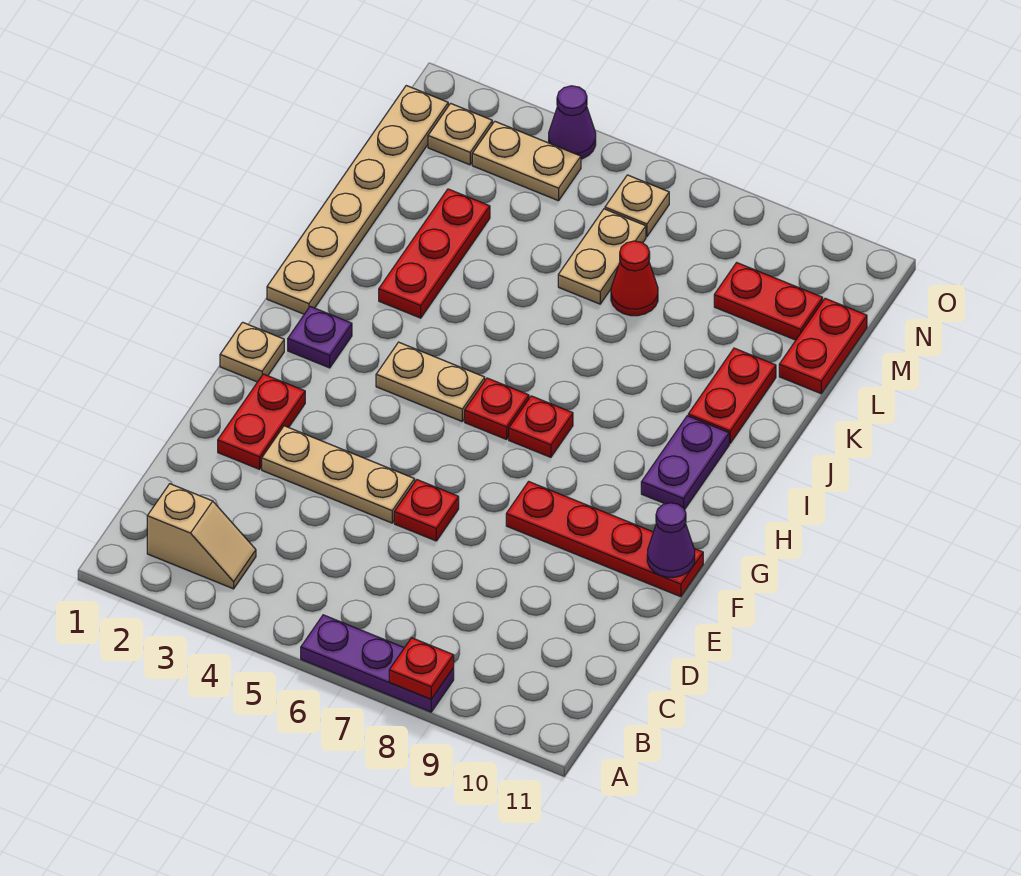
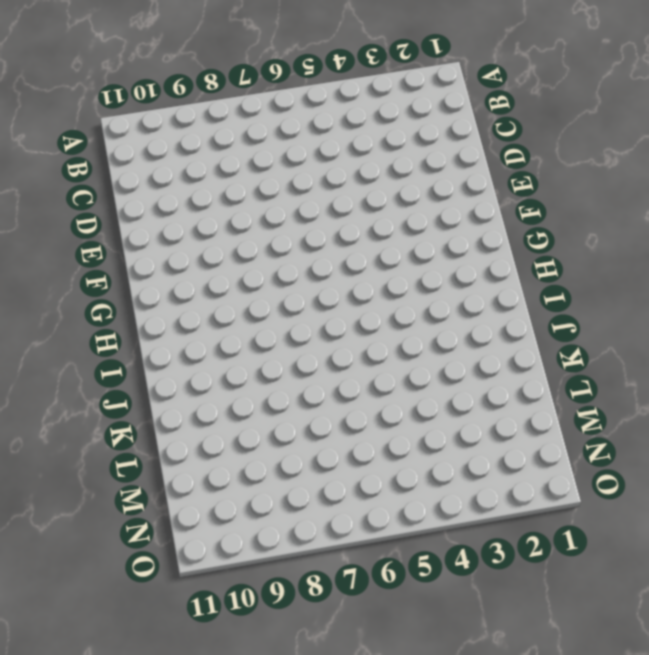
none -> purple plate A6:A8 level 1
none -> tan slope B2:B3 level 1 top 2
none -> red plate E2:F2 level 1

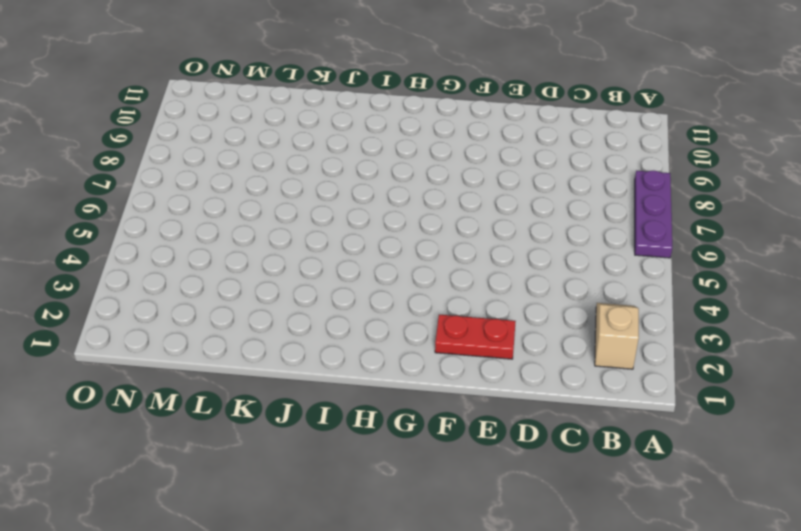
none -> tan plate E3:E5 level 1
none -> red plate E6 level 1
none -> red plate F8:F11 level 1

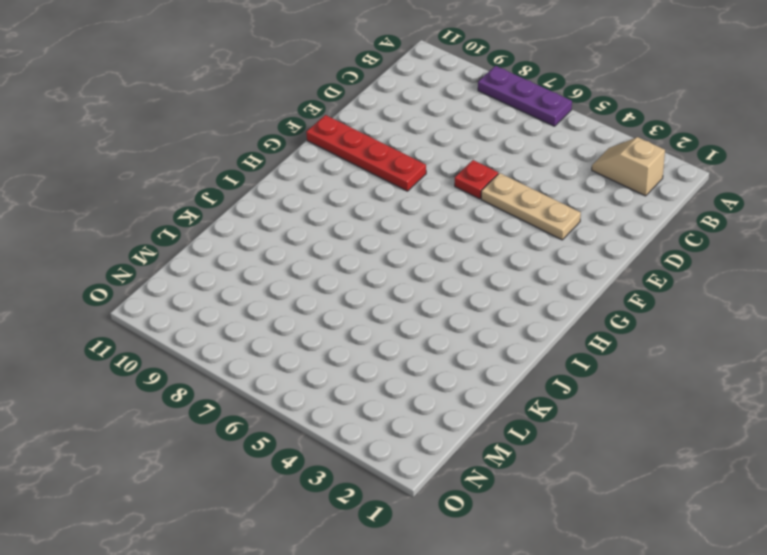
none -> red plate E2:F2 level 1
none -> tan plate G1 level 1
none -> purple plate H2 level 1

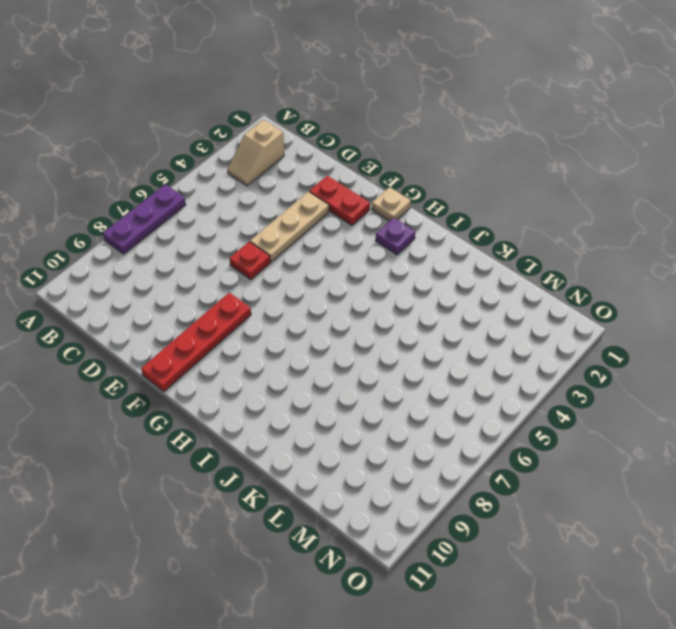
none -> tan plate H4:H5 level 1
none -> red plate H6 level 1
none -> red plate H7 level 1

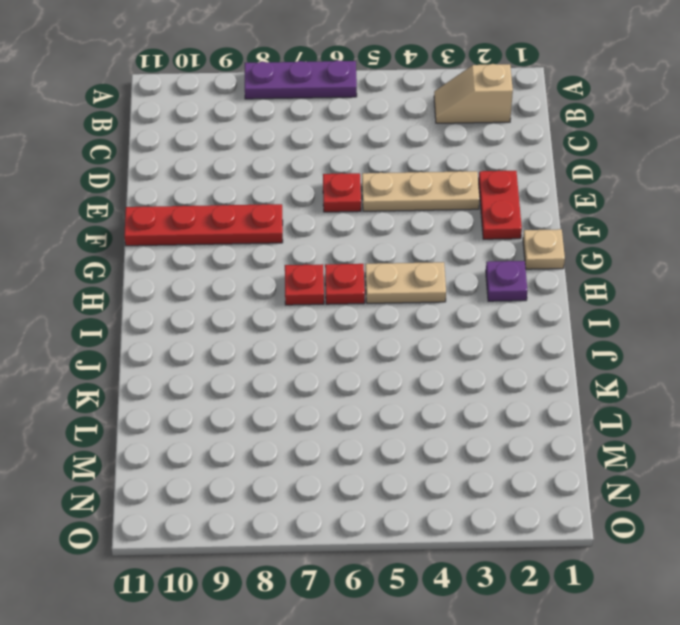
none -> purple plate H10:I10 level 1
none -> tan plate I1:N1 level 1
none -> red plate J3:L3 level 1

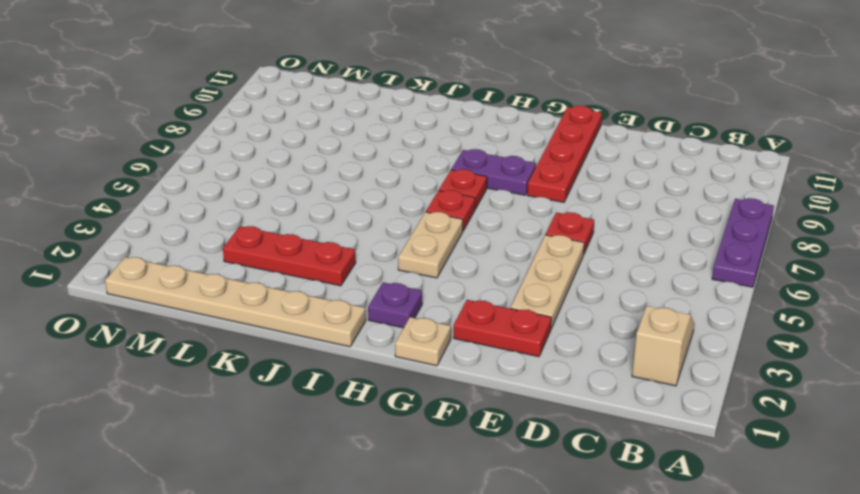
purple plate G8:H8 level 1 -> purple plate H10:I10 level 1
none -> red plate J10:K10 level 1
none -> tan plate L6:M6 level 1
none -> red cone L7 level 1

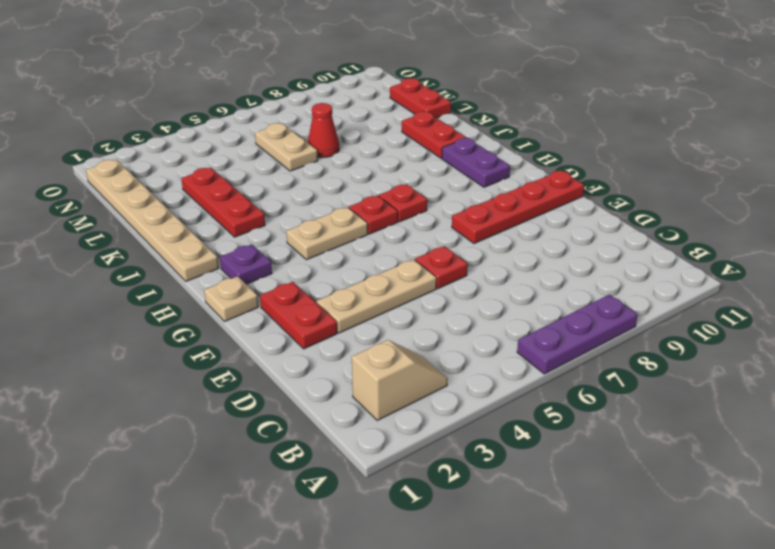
none -> red plate M9:M10 level 1
none -> tan plate N2 level 1
none -> tan plate N3:N4 level 1

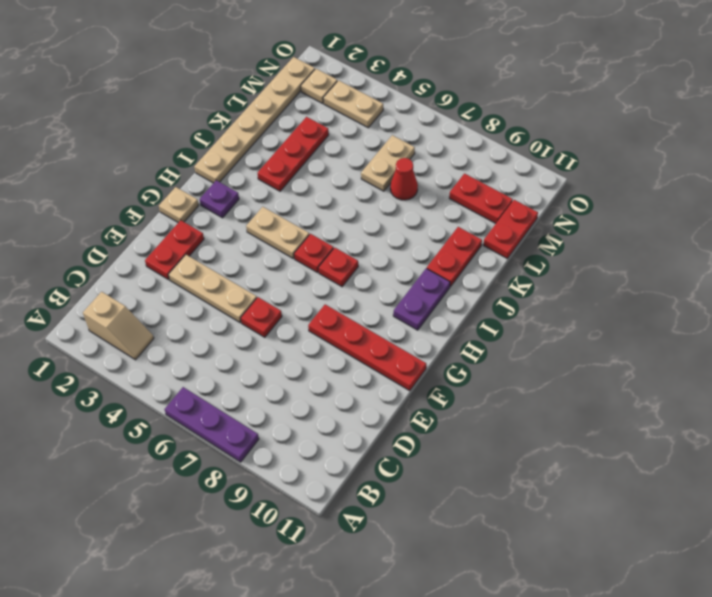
none -> tan plate N6 level 1
none -> purple cone O4 level 1
none -> red plate A8 level 2

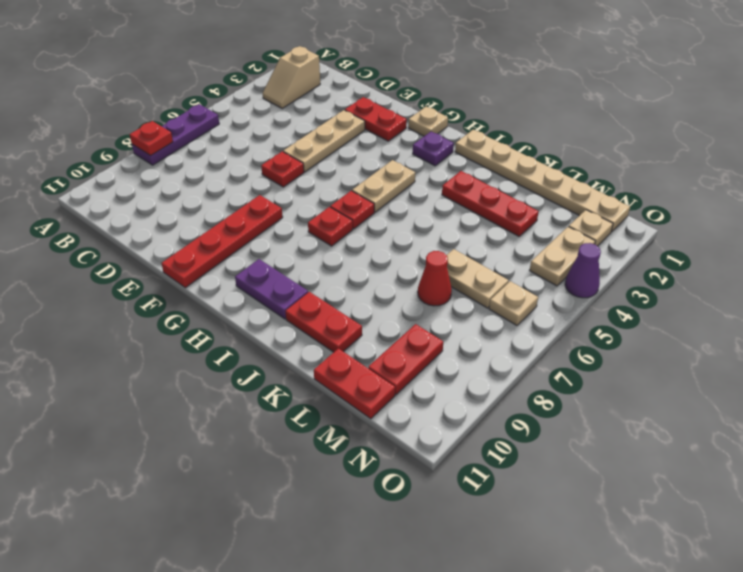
none -> purple cone F11 level 2

